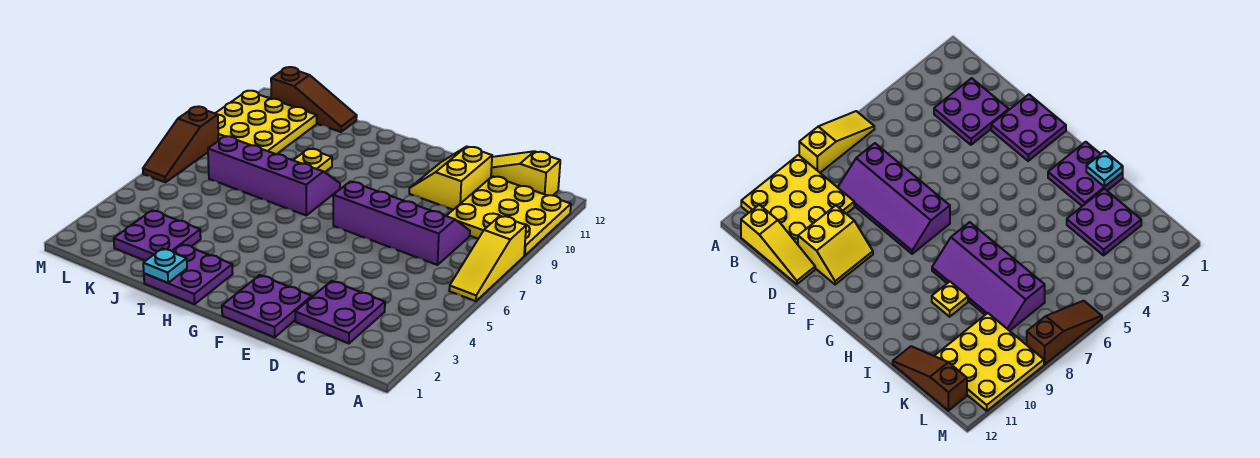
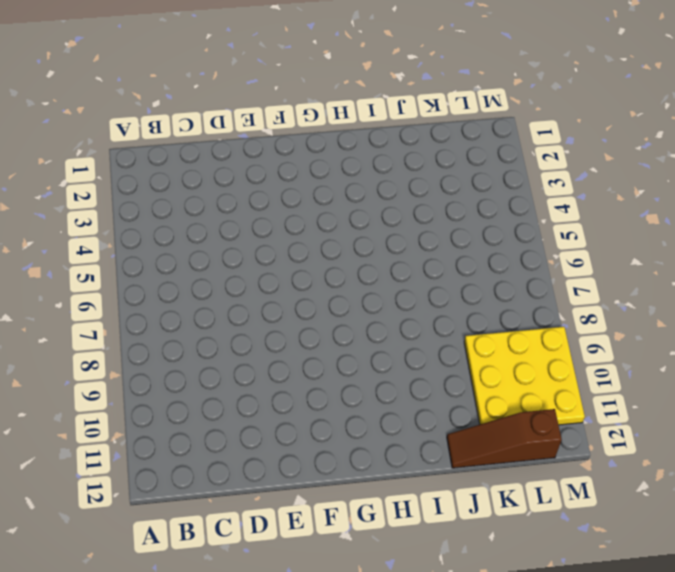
none -> yellow slope A6:A8 level 1 top 8
none -> yellow plate A9:C11 level 1
none -> yellow slope B12:D12 level 1 top B

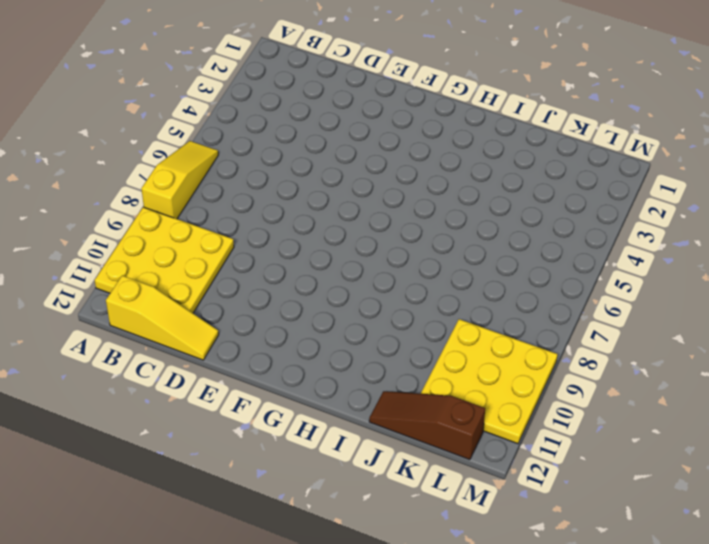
none -> purple plate C2:D3 level 1
none -> purple slope C7:F8 level 1 top 7
none -> yellow slope D10:E11 level 1 top D

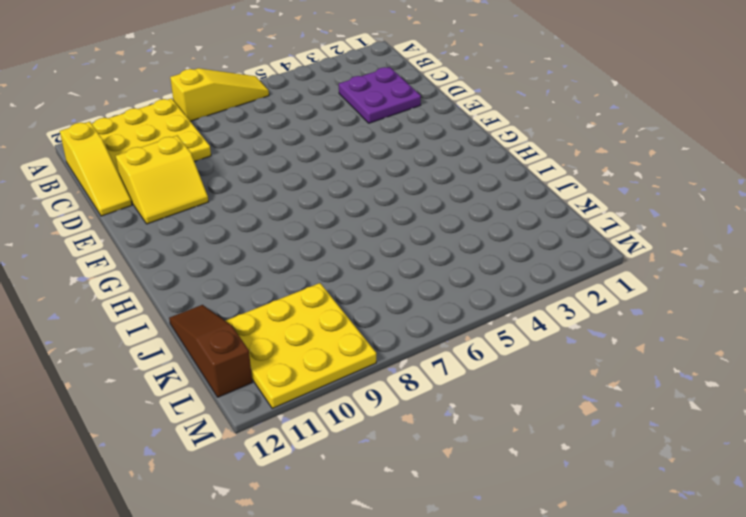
none -> purple slope C7:F8 level 1 top 7
none -> purple plate E1:F2 level 1
none -> purple plate H1:I2 level 1

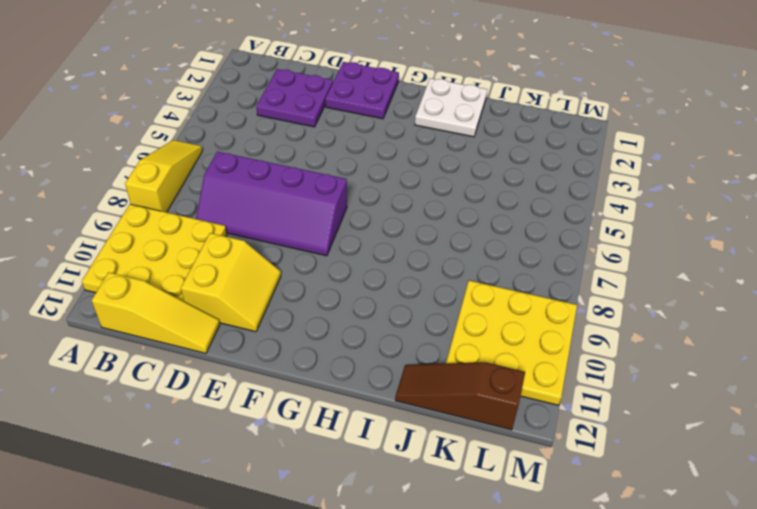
white plate H1:I2 level 1 -> purple plate H1:I2 level 1
none -> purple slope H7:K8 level 1 top 7
none -> yellow plate I9 level 1
none -> purple plate J2:K3 level 1

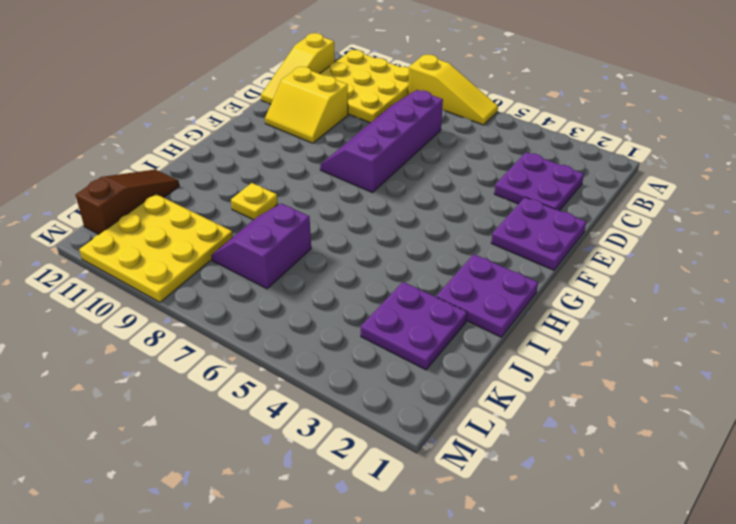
purple slope J7:K8 level 1 top 7 -> purple slope H7:K8 level 1 top 7
none -> brown slope M6:M8 level 1 top 8
none -> cyan plate I1 level 2

